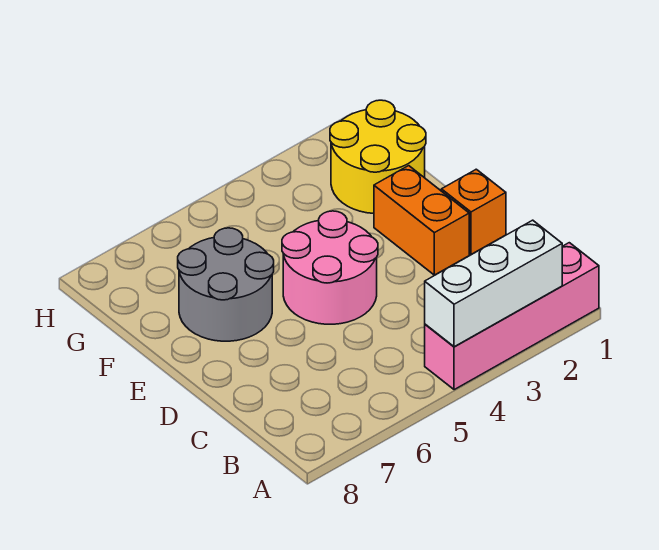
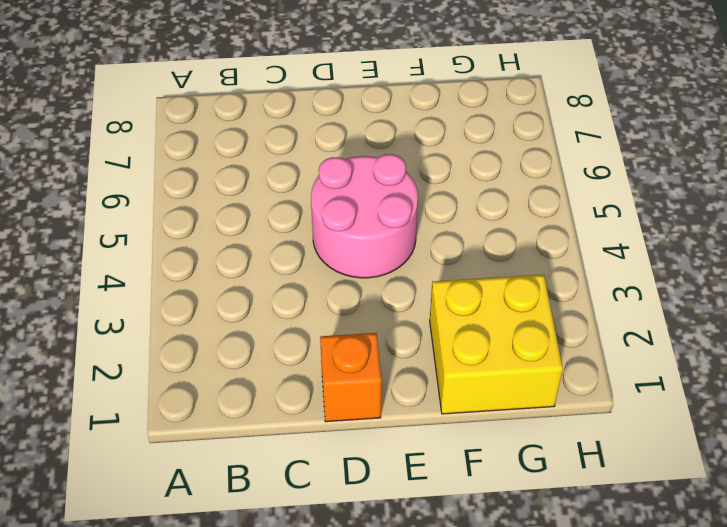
yellow brick F1:G2 level 1 -> yellow round brick F1:G2 level 1
none -> pink brick A1:A4 level 1
none -> orange brick D2:E2 level 1

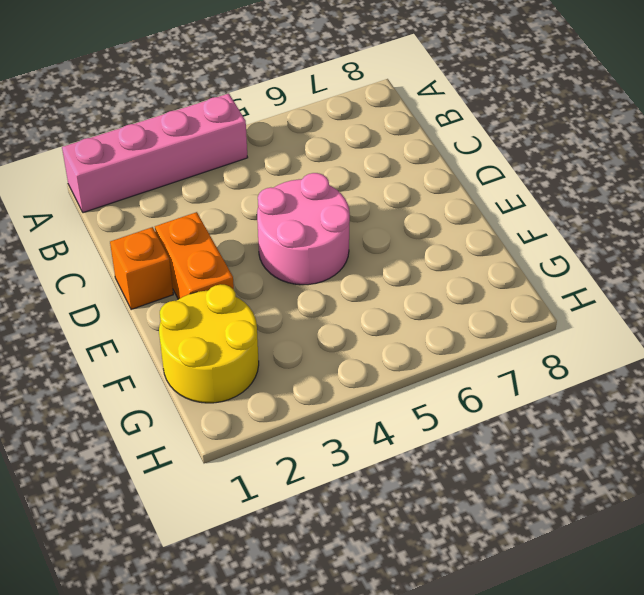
none -> grey round brick E6:F7 level 1
none -> white brick A2:A4 level 2

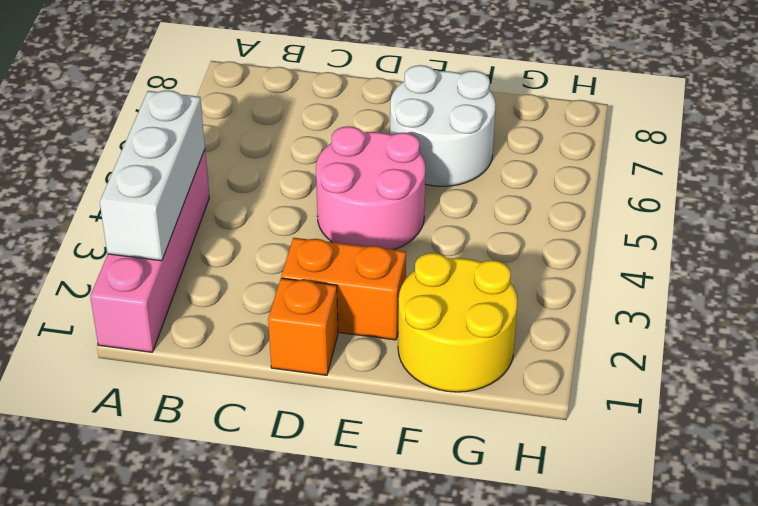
white round brick E6:F7 level 1 -> grey round brick E6:F7 level 1

